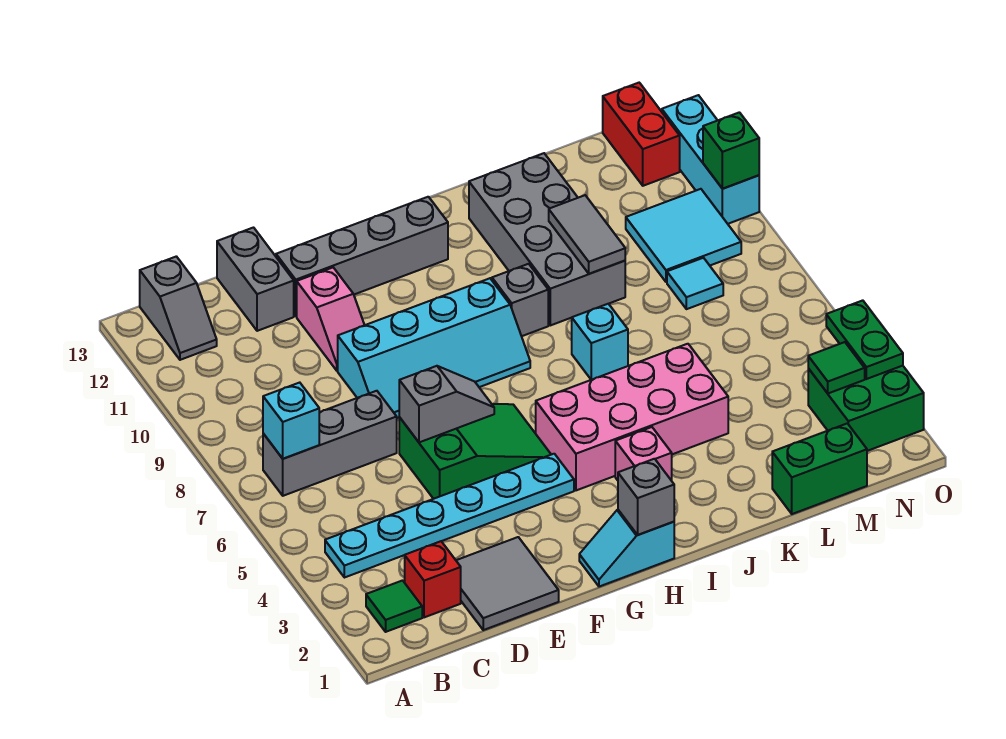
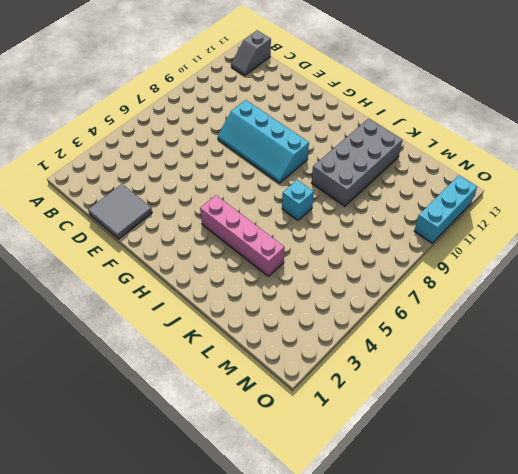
pink brick H4:K4 level 1 -> pink brick H4:K5 level 1
none -> green tile B2 level 1
none -> cyan plate B4:G4 level 1
none -> grey brick B7:D7 level 1
none -> red brick C2 level 1

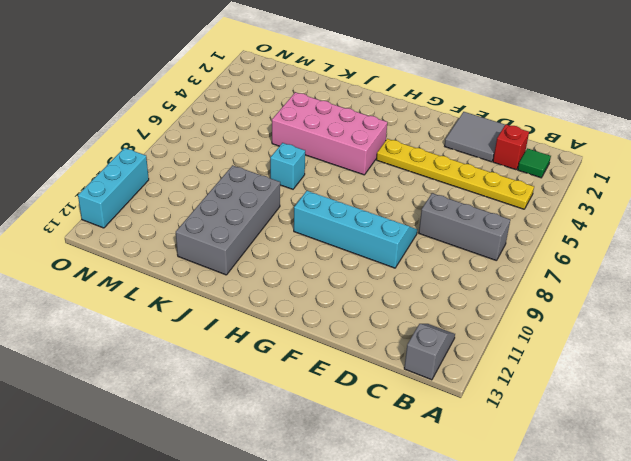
yellow plate B4:G4 level 1 -> cyan plate B4:G4 level 1
none -> grey brick D12:D13 level 1
none -> green slope E5:G6 level 1 top E
none -> pink slope E10:E11 level 1 top 11
none -> grey brick E12:H12 level 1

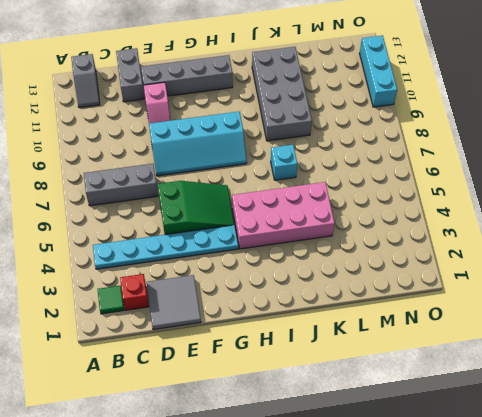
none -> cyan slope G1:H1 level 1 top H
none -> pink brick I3 level 1
none -> grey brick I9 level 1
none -> green brick L1:M1 level 1

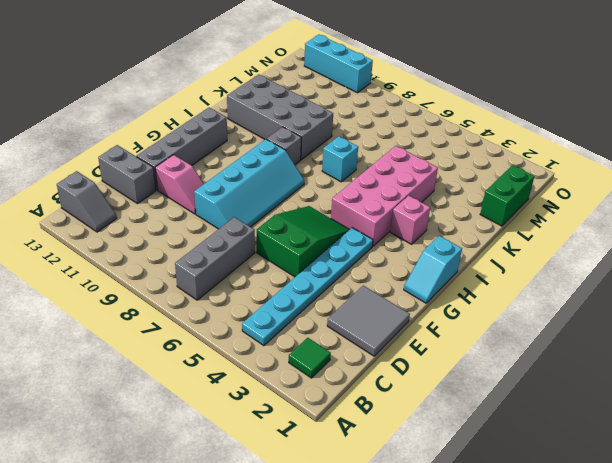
none -> red brick C2 level 1
none -> cyan tile M8 level 1
none -> cyan tile M9:N10 level 1
none -> green brick N2:O3 level 1

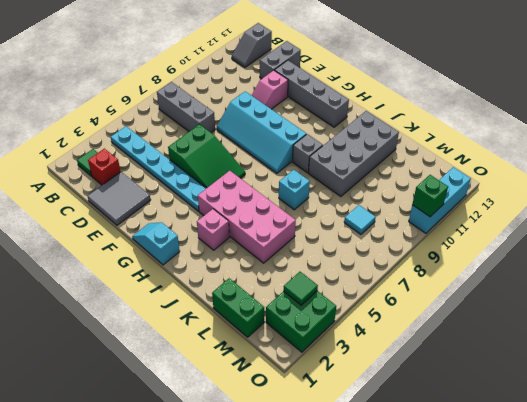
none -> cyan tile M9:N10 level 1
none -> red brick N12:N13 level 1
none -> cyan brick B7 level 2
none -> grey slope E6:F6 level 2 top E

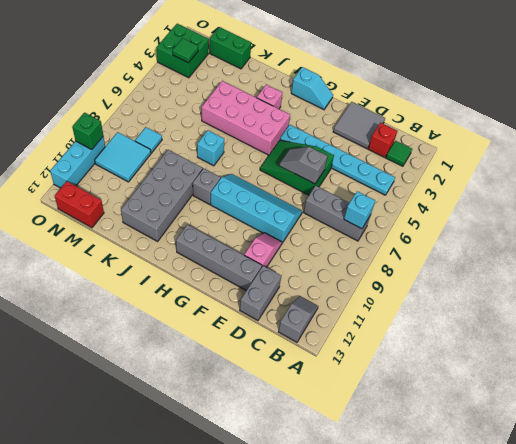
red brick M13:N13 level 1 -> red brick N12:N13 level 1
none -> grey brick H1 level 2
none -> grey tile K9:K10 level 2
none -> green plate O3:O4 level 2

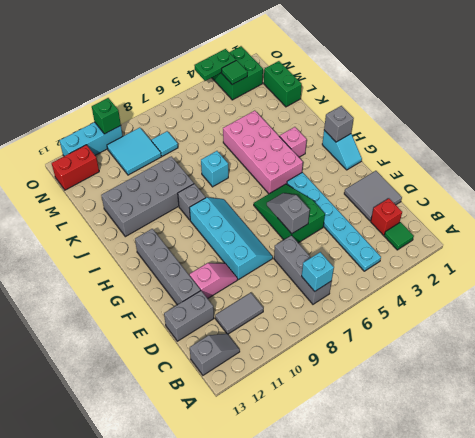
grey tile C10:C11 level 1 -> grey tile K9:K10 level 2

